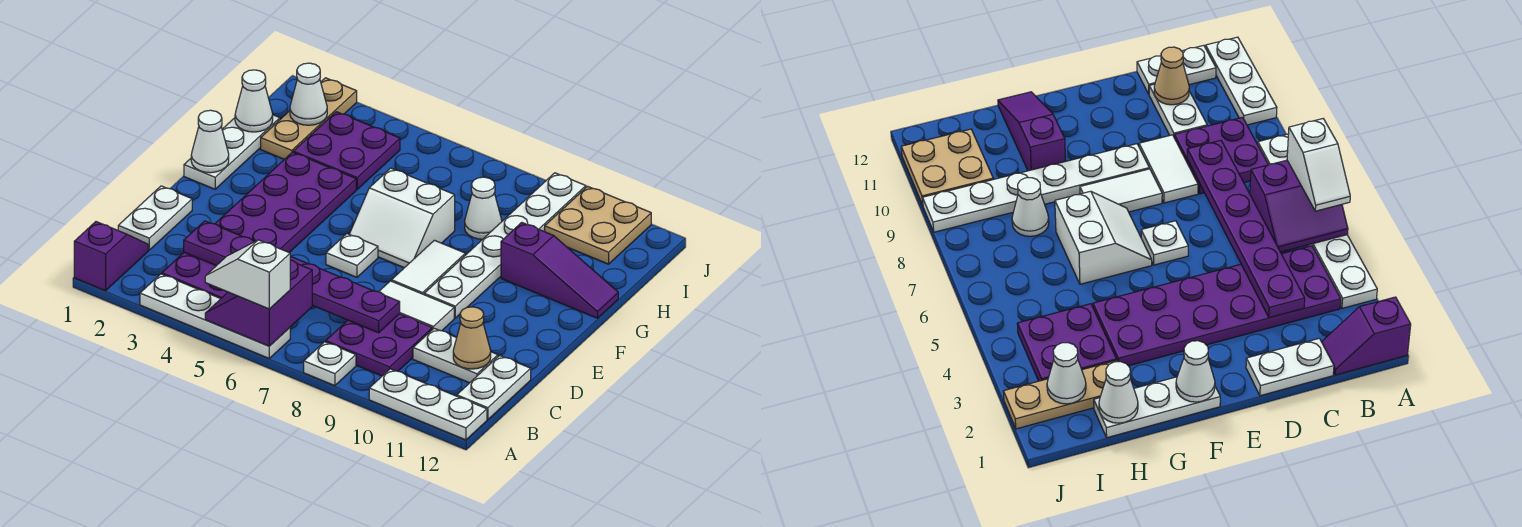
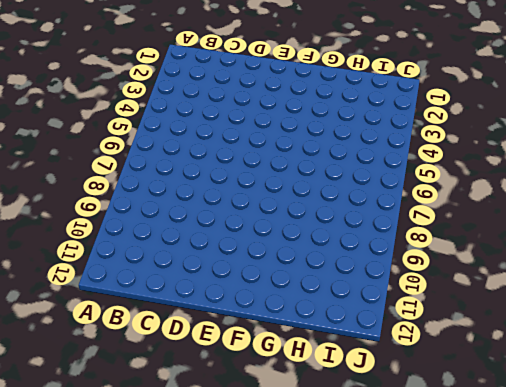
none -> purple slope A1:B1 level 1 top A
none -> white plate A3:A6 level 1
none -> white plate A8 level 1

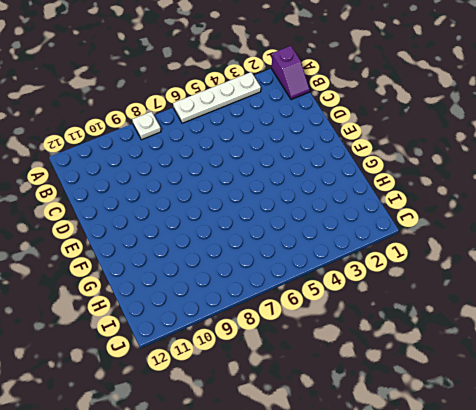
none -> white plate A10:A12 level 1
none -> purple plate B3:G4 level 1
none -> purple plate B8:C9 level 1

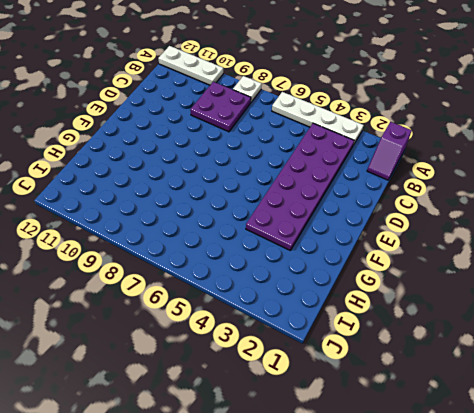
none -> white plate B12:C12 level 1
none -> white plate C1:D1 level 1
none -> white plate C10:C11 level 1

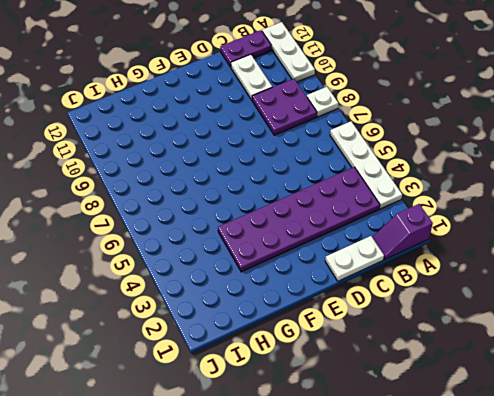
purple plate B12:C12 level 1 -> white plate B12:C12 level 1
none -> white tile D8:D9 level 1
none -> white plate E6 level 1
none -> white tile E8:F8 level 1

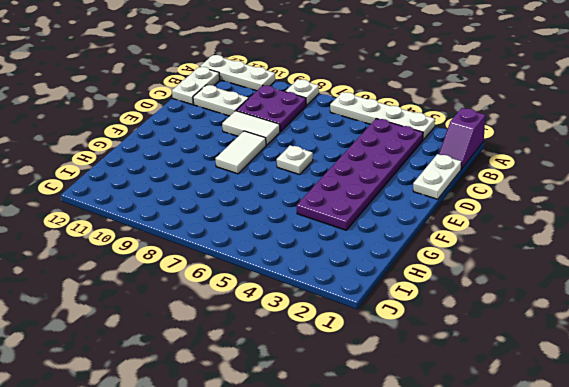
none -> white plate E9:J9 level 1
none -> white plate F1:H1 level 1
none -> white slope F6:G7 level 1 top G

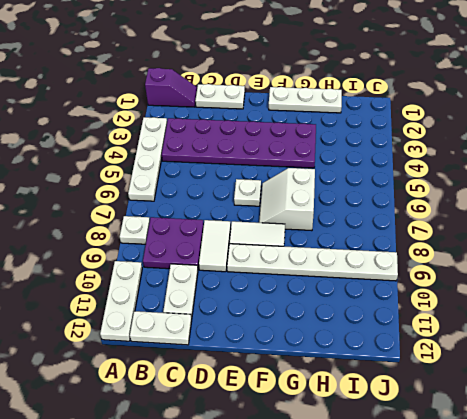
none -> purple slope G10:G12 level 1 top 10
none -> tan plate H2:J2 level 1
none -> purple plate H3:I4 level 1

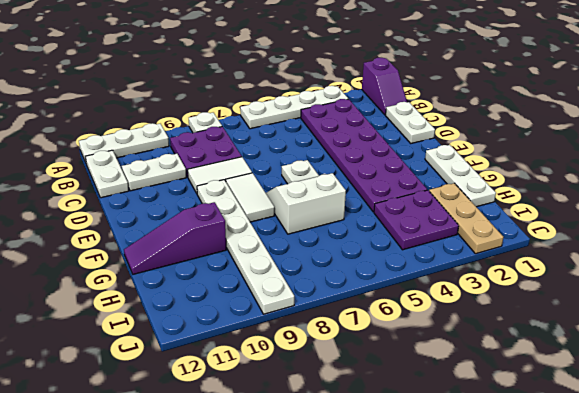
none -> white cone H8 level 1
none -> tan plate I10:J11 level 1
none -> purple slope A5:B6 level 2 top 6

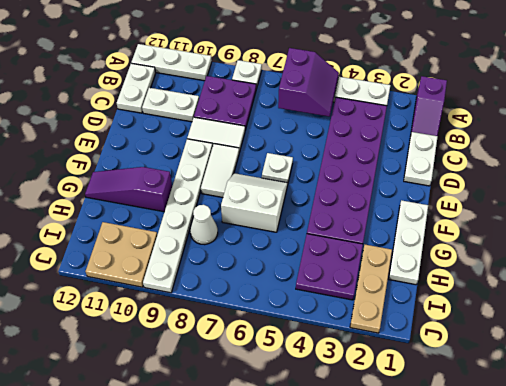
none -> purple plate C3:C8 level 2
none -> tan cone C11 level 2
none -> white cone F1 level 2

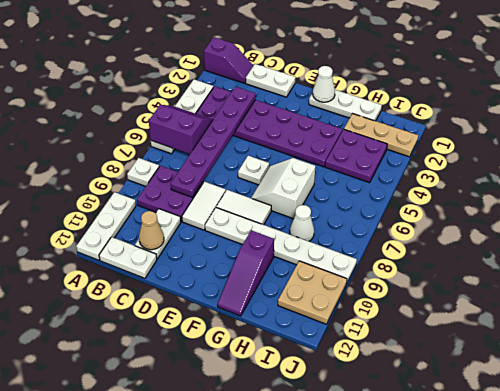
none -> white cone H1 level 2
none -> white cone I2 level 2
none -> white slope A5:A6 level 3 top 6

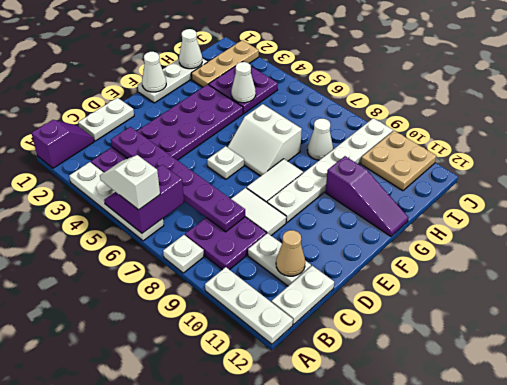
white cone H4 level 2 -> white cone I2 level 2

